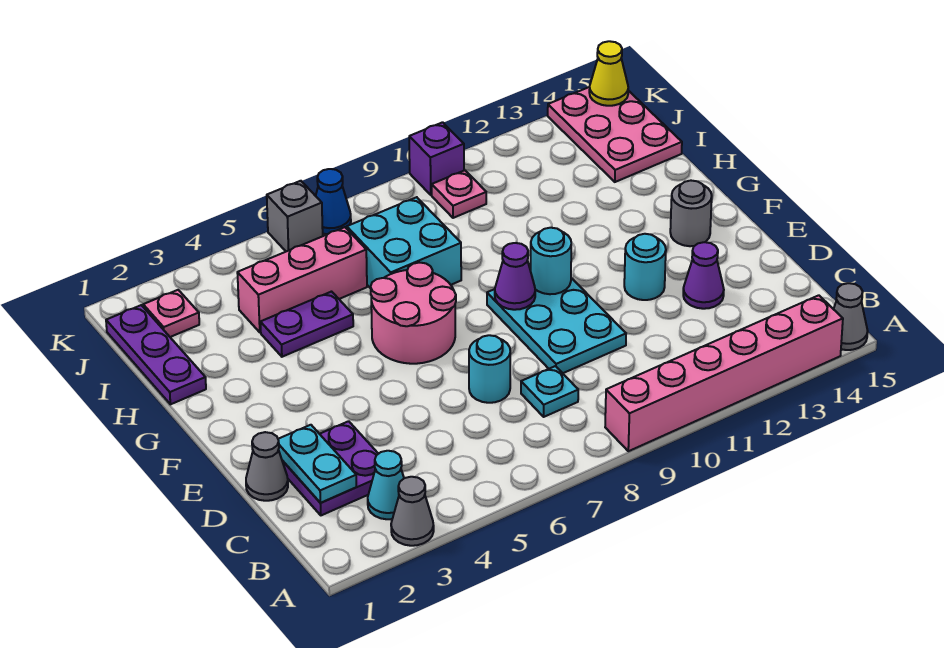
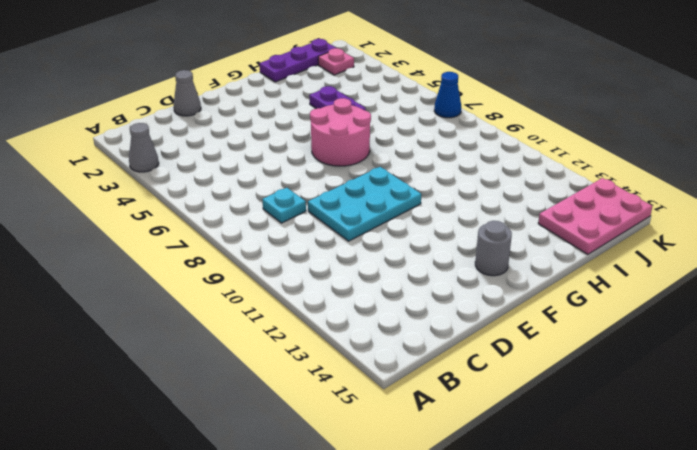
none -> pink brick A9:A14 level 1
none -> grey cone A15 level 1
none -> cyan cone B3 level 1

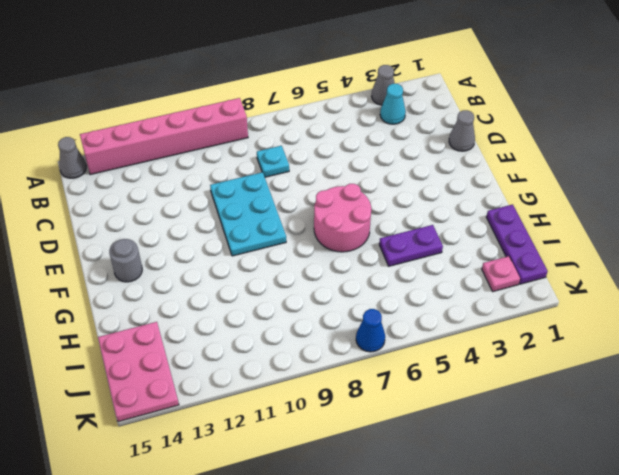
none -> purple plate C2:D3 level 1
none -> cyan round brick D7 level 1
none -> purple cone D13 level 1

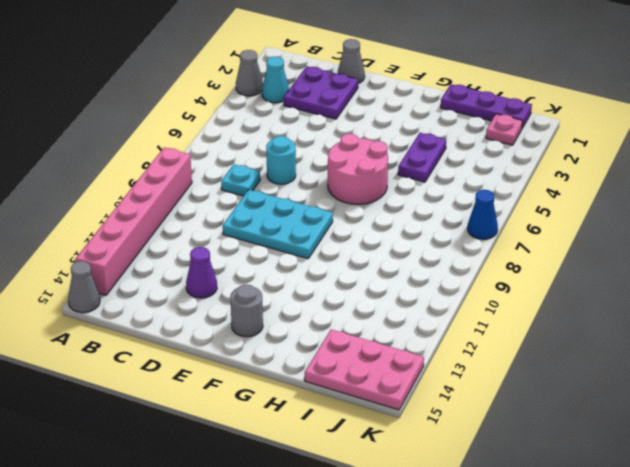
none -> cyan round brick E12 level 1
none -> cyan brick H7:I8 level 1
none -> pink brick I4:I6 level 1

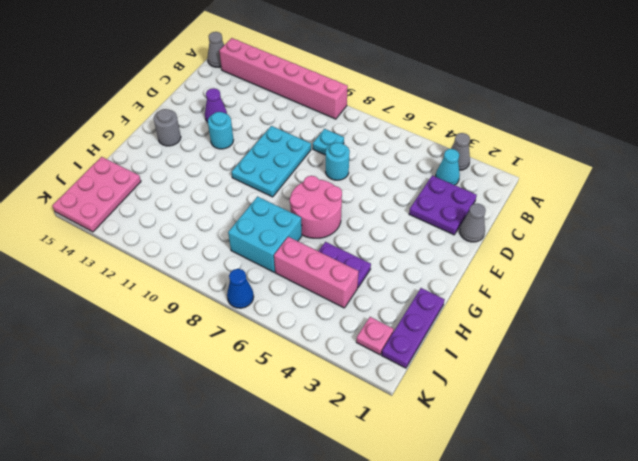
none -> pink plate J10 level 1
none -> grey brick K6 level 1
none -> purple brick K10 level 1

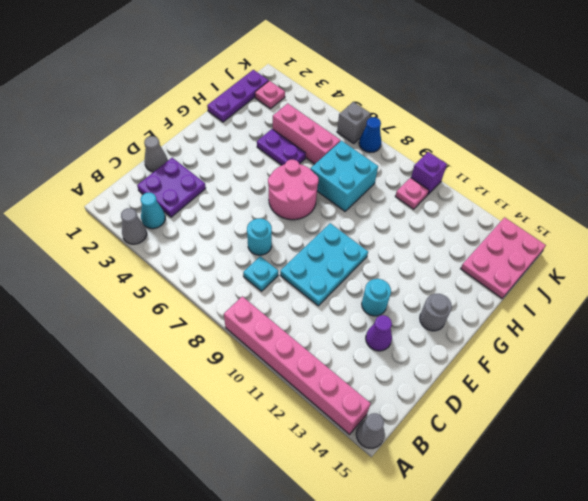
none -> cyan plate C2:D2 level 2
none -> purple cone F9 level 2
none -> cyan round brick F10 level 2

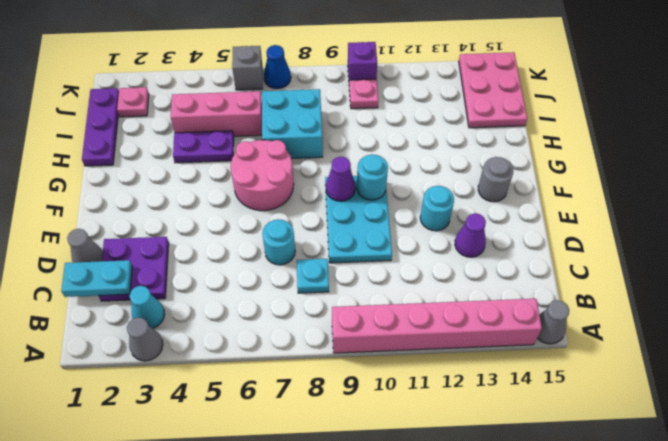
cyan plate C1:C2 level 2 -> cyan plate C2:D2 level 2
none -> yellow cone K15 level 2

